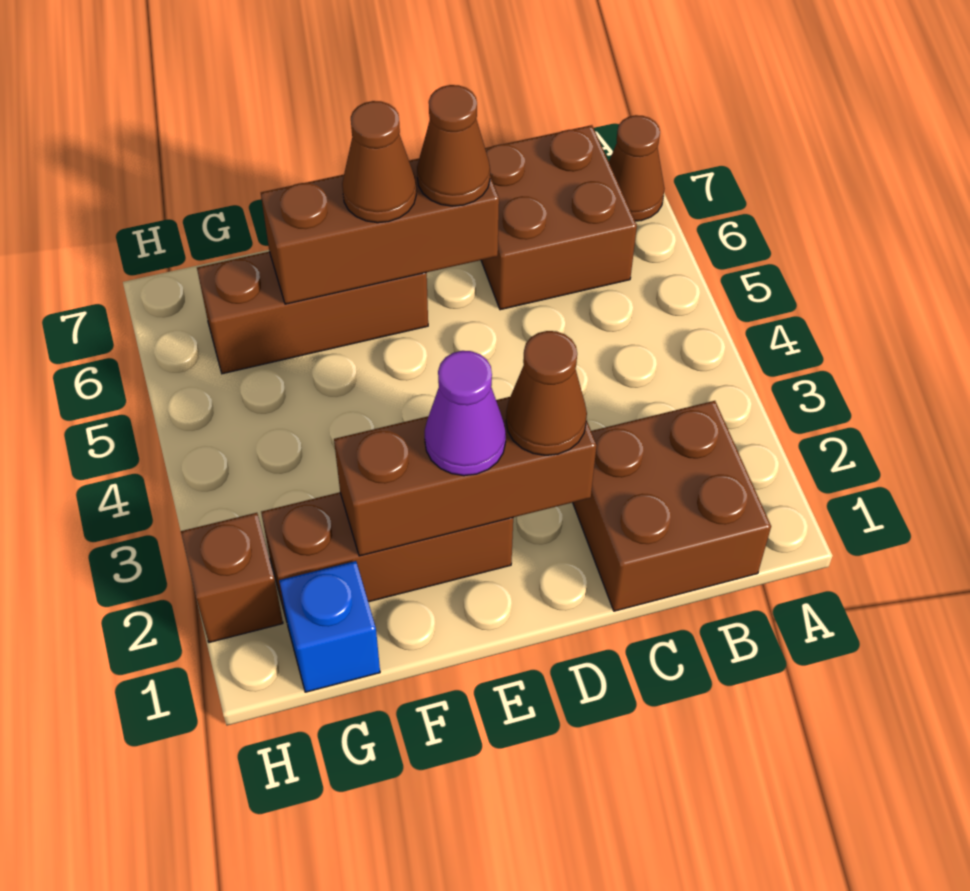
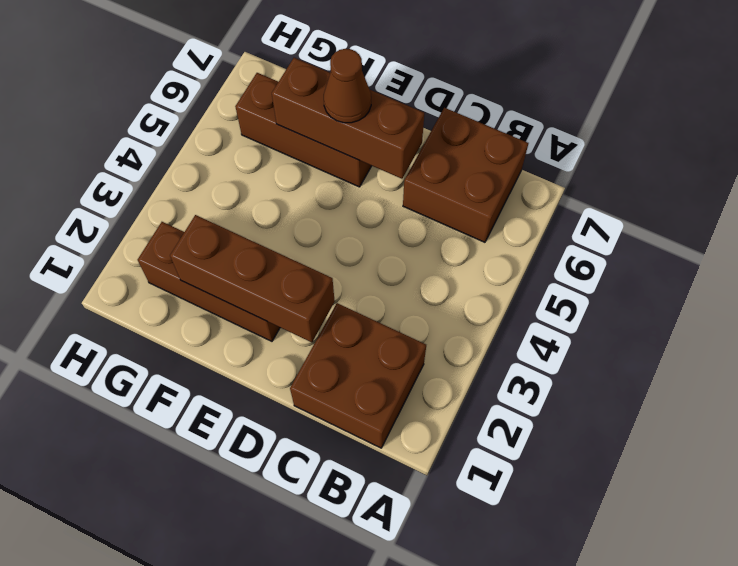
none -> brown cone A7 level 1
none -> blue brick G1 level 1
none -> brown brick H2 level 1

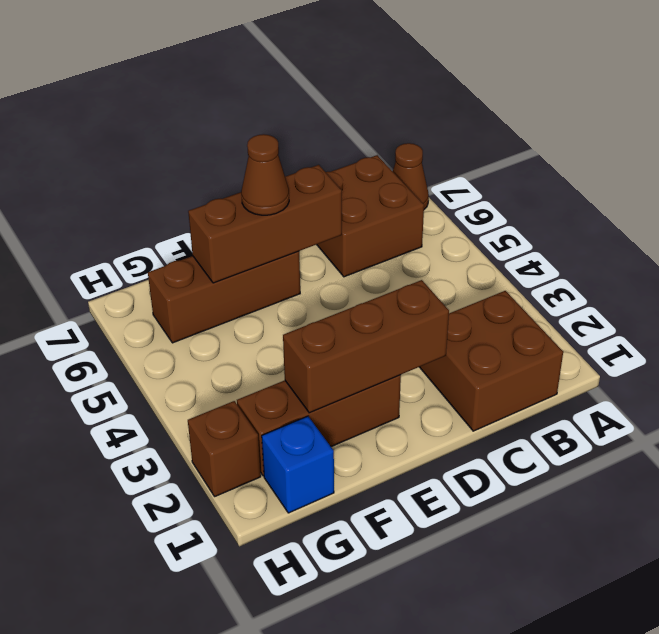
none -> brown cone D2 level 3
none -> brown cone D6 level 3
none -> purple cone E2 level 3

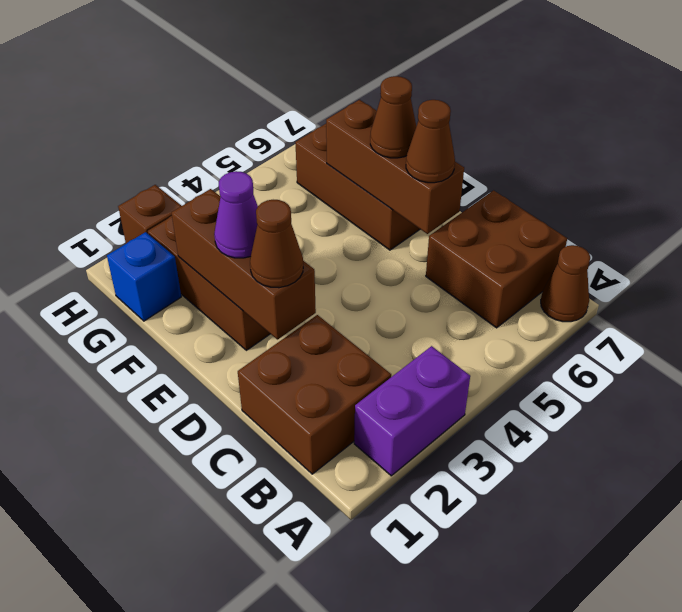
purple brick A2:A3 level 1 -> none

